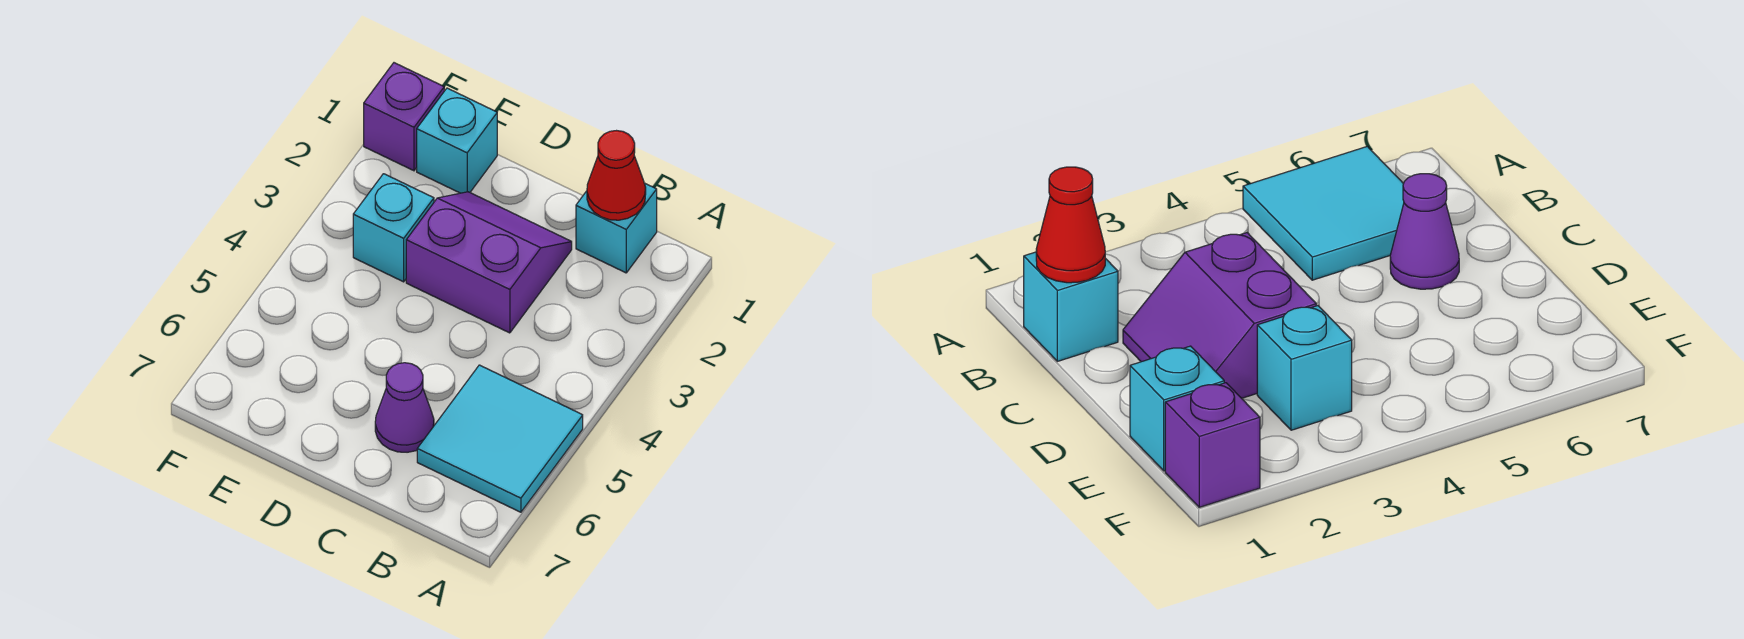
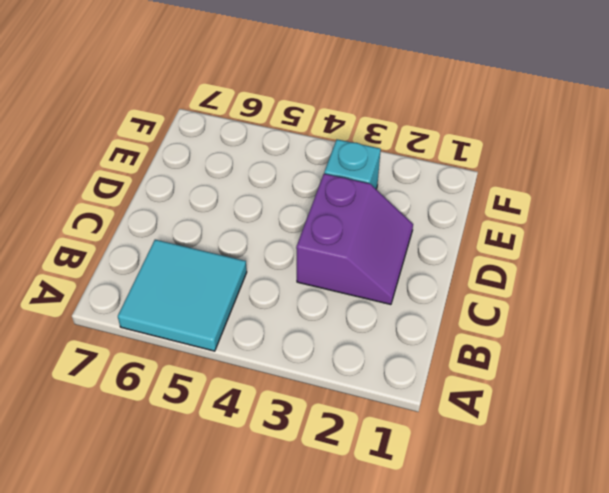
none -> cyan brick B1 level 1
none -> purple cone C6 level 1

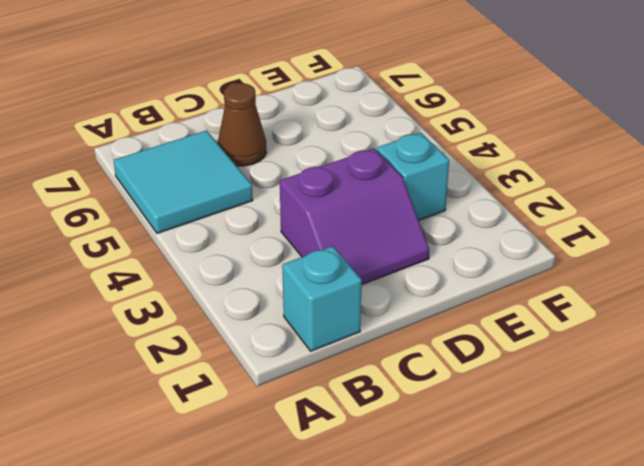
brown cone C6 level 1 -> purple cone C6 level 1
none -> cyan brick E1 level 1
none -> purple brick F1 level 1

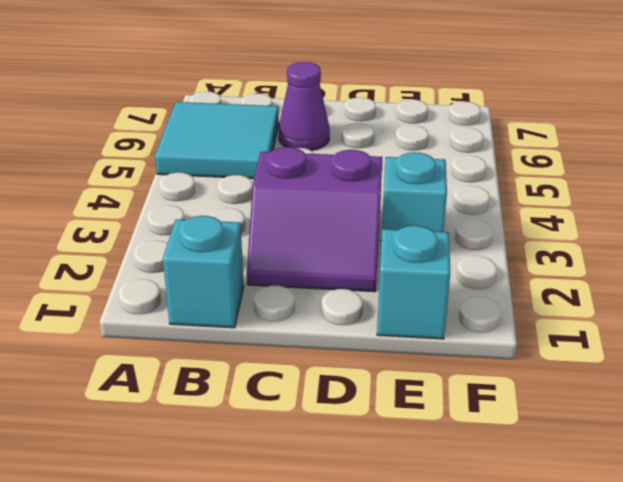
none -> purple brick F1 level 1
none -> red cone B1 level 2

